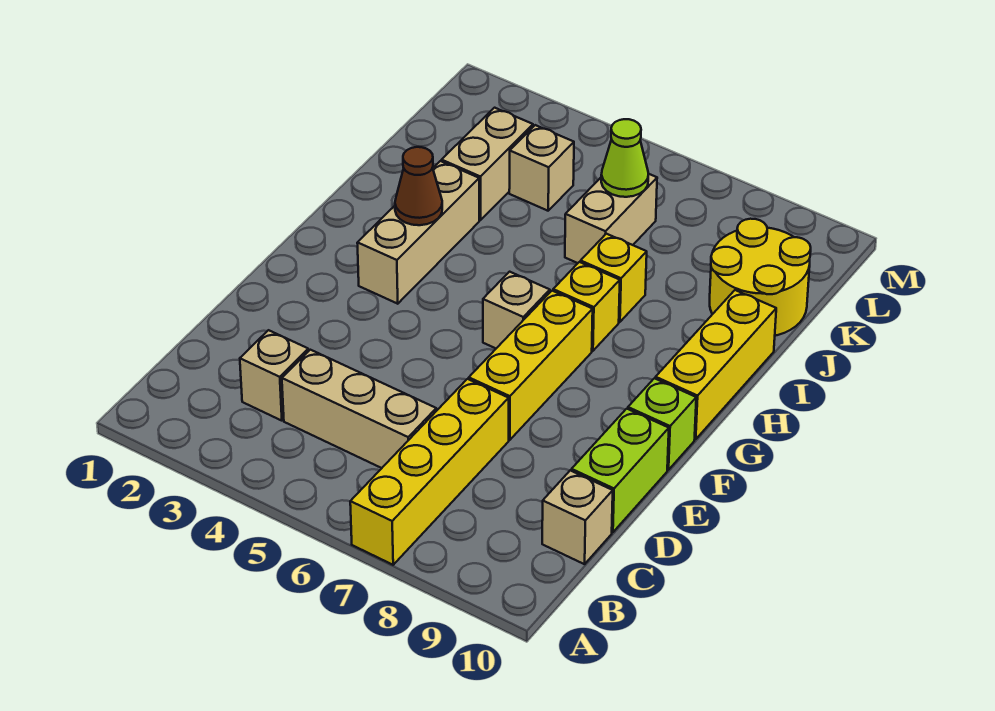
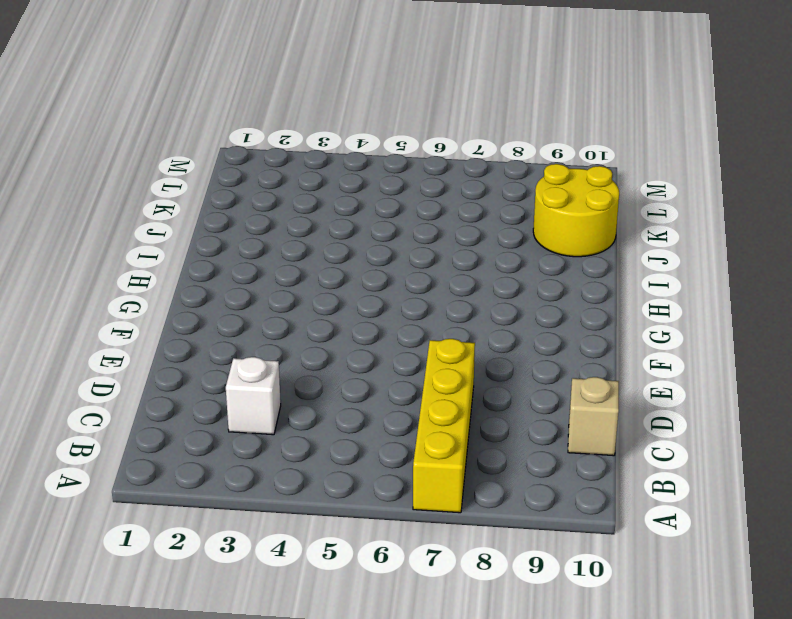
white brick C3 level 1 -> tan brick C3 level 1
none -> tan brick C4:C6 level 1
none -> lime brick D10:E10 level 1
none -> yellow brick E7:G7 level 1

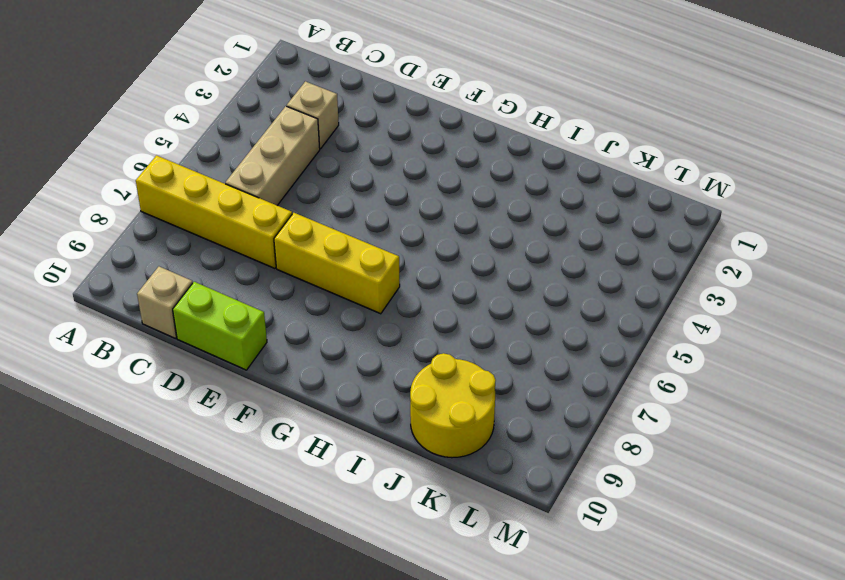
none -> lime brick F10 level 1
none -> tan brick G3:I3 level 1
none -> tan brick G6 level 1

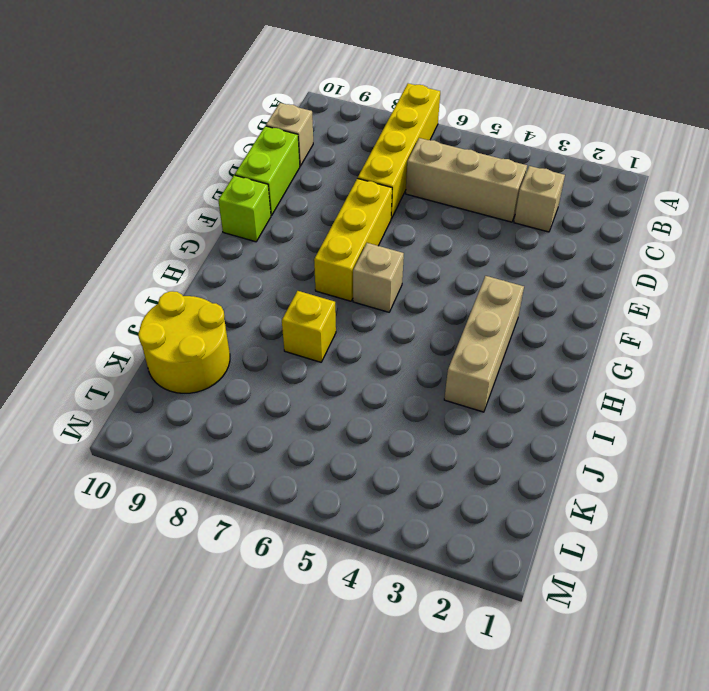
none -> yellow brick G10:I10 level 1
none -> yellow brick H7 level 1
none -> tan brick J3:K3 level 1

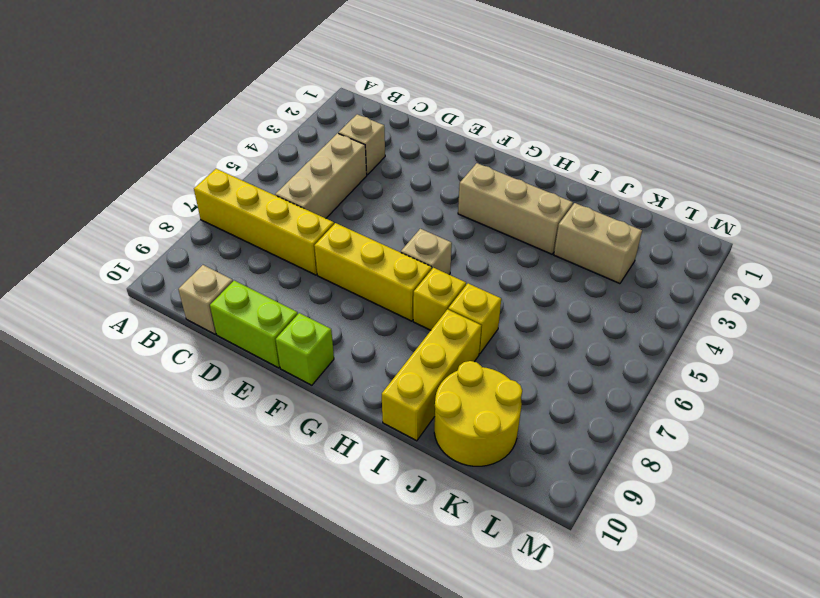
yellow brick I8:I10 level 1 -> yellow brick G10:I10 level 1
none -> tan brick J6:K6 level 1
none -> tan brick K4 level 1
none -> brown cone H3 level 2

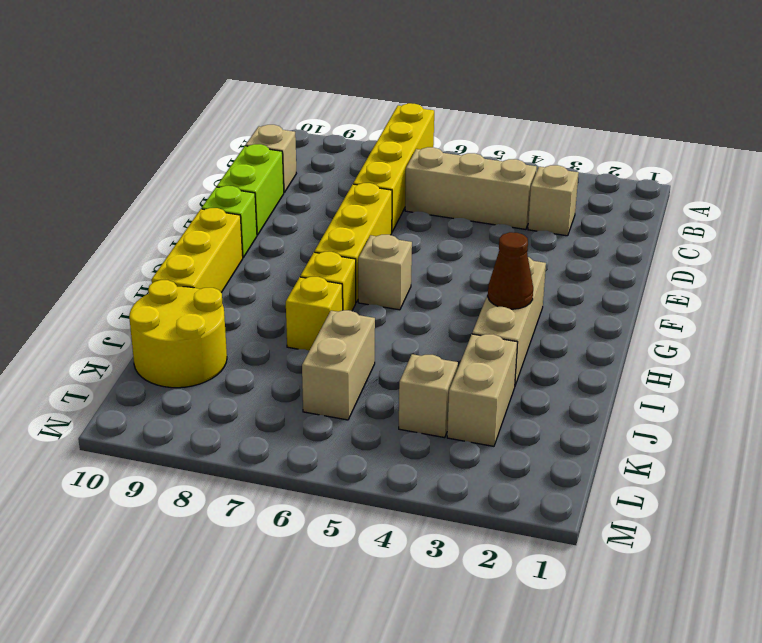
none -> lime cone K6 level 2

